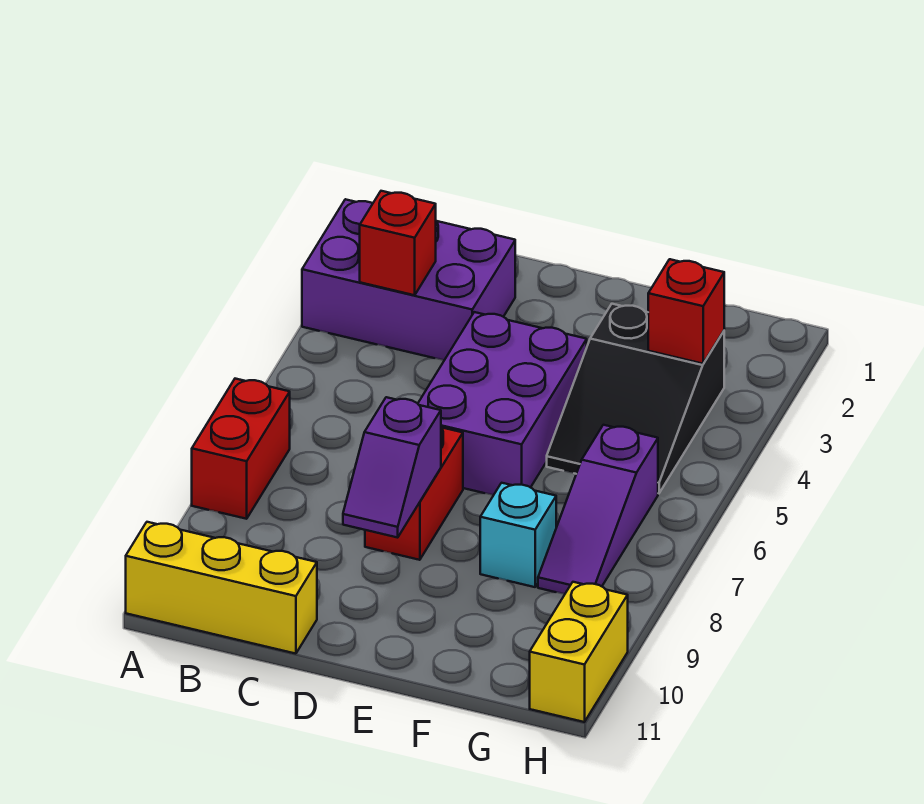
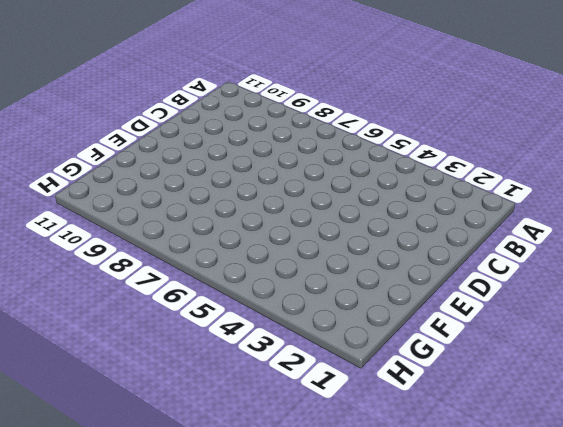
none -> purple brick A2:C3 level 1
none -> red brick A7:A8 level 1
none -> yellow brick A11:C11 level 1

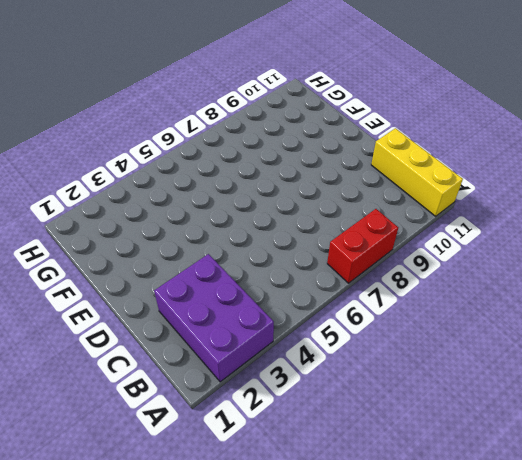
none -> purple brick D4:E6 level 1
none -> red brick D7:D8 level 1
none -> black slope F3:G5 level 1 top 3

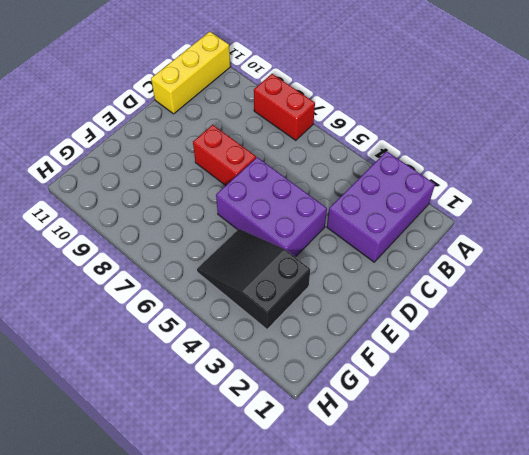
none -> cyan brick F8 level 1
none -> purple slope G6:G8 level 1 top 6
none -> yellow brick H10:H11 level 1

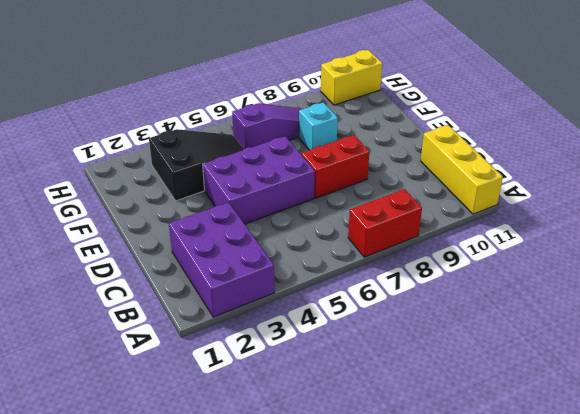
none -> red brick B3 level 2
none -> purple slope D8:D9 level 2 top 8
none -> red brick G3 level 2

